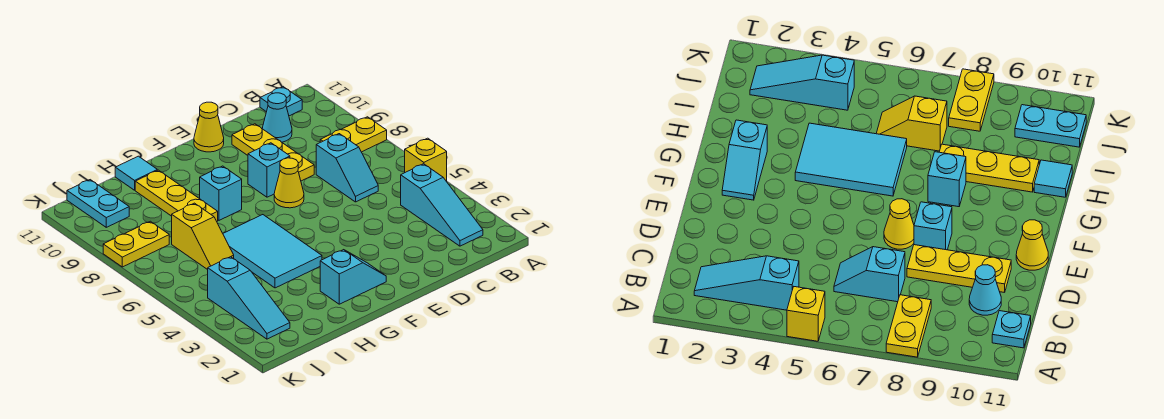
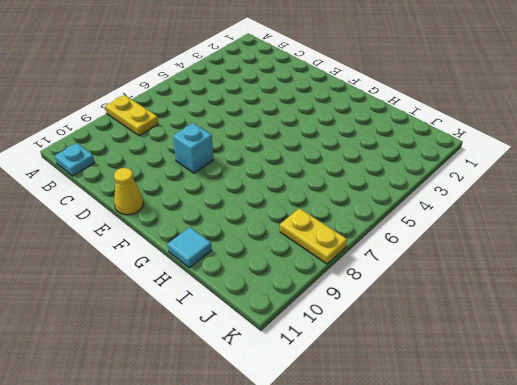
none -> yellow brick A5 level 1
none -> cyan slope B2:B4 level 1 top 4
none -> cyan slope C6:C7 level 1 top 7

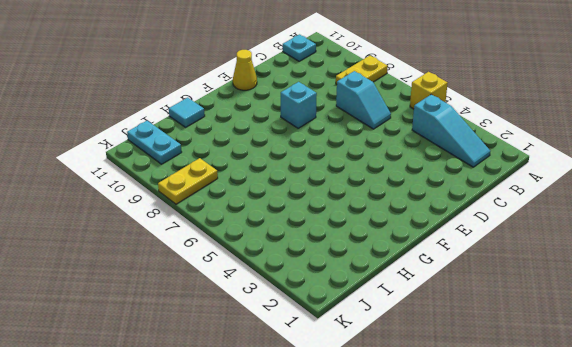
none -> cyan cone C10 level 1
none -> yellow plate D8:D10 level 1
none -> yellow cone E7 level 1

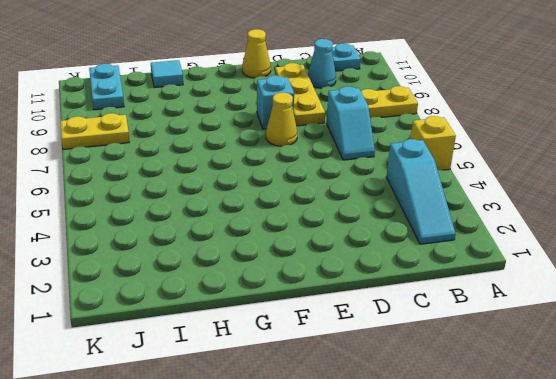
none -> cyan slope F2:G2 level 1 top G
none -> cyan tile G4:H6 level 1
none -> cyan brick G8 level 1

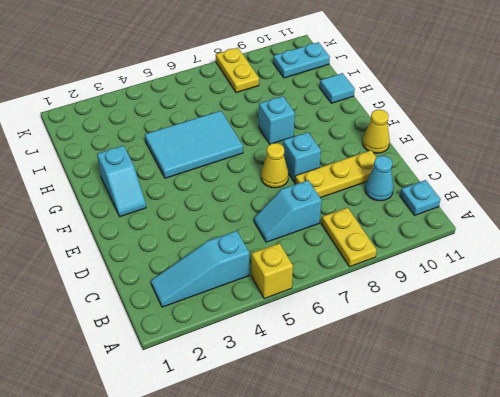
none -> yellow plate H8:H10 level 1
none -> yellow slope I6:I7 level 1 top 7
none -> cyan slope J2:J4 level 1 top 4

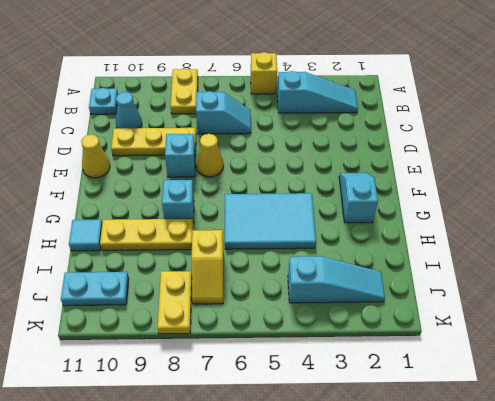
yellow slope I7:J7 level 1 top I -> yellow slope I6:I7 level 1 top 7

